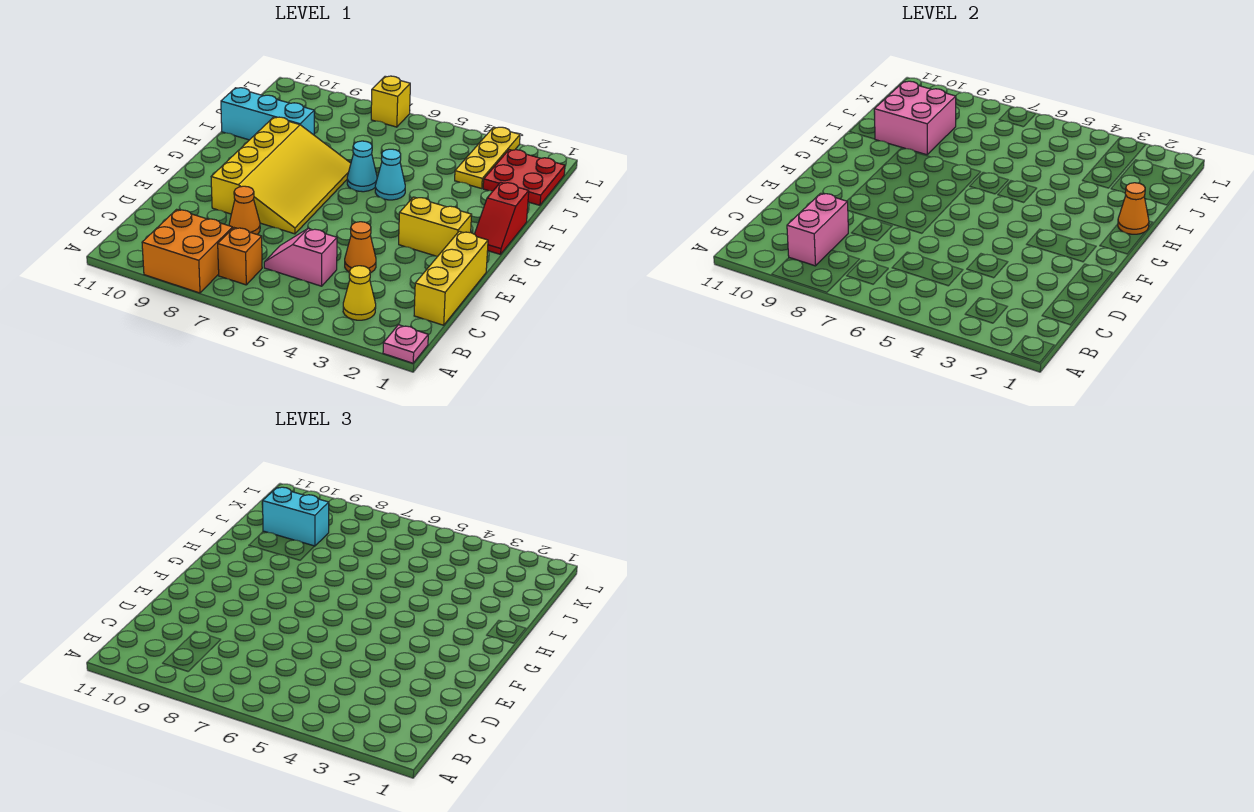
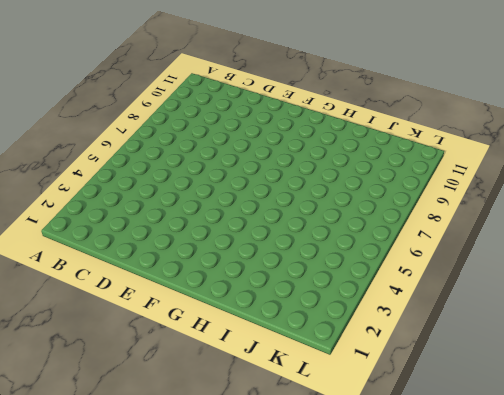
none -> pink plate A1 level 1
none -> orange brick A8:B9 level 1
none -> yellow cone B3 level 1

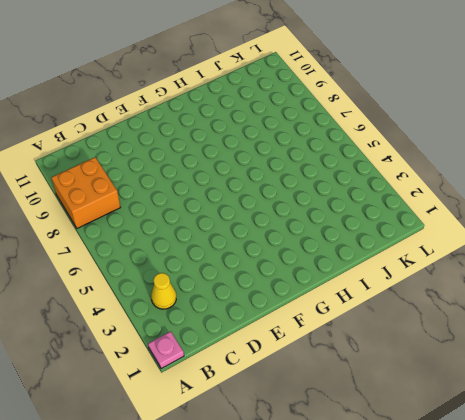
none -> orange brick B7 level 1
none -> yellow brick C1:E1 level 1
none -> pink slope C5:C6 level 1 top 5

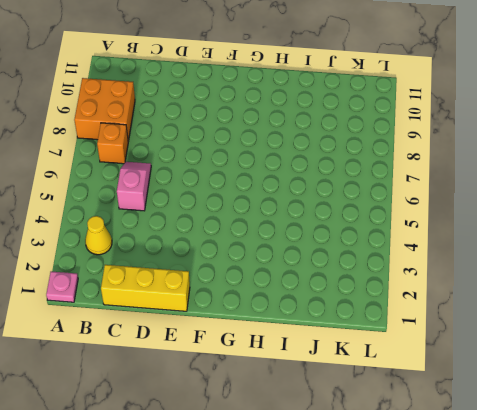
none -> orange cone D4 level 1
none -> orange cone D8 level 1
none -> yellow slope E7:H9 level 1 top 9

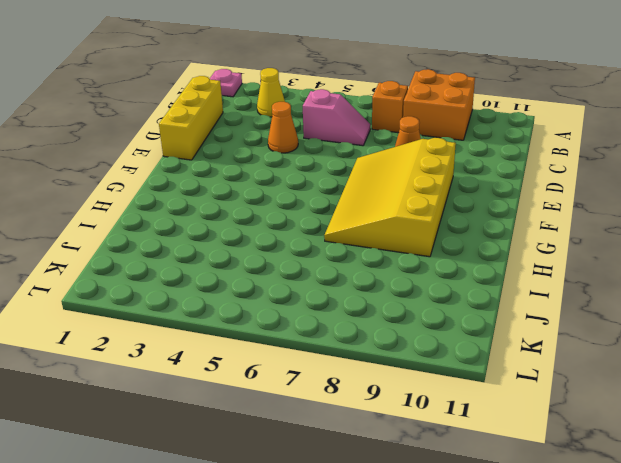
none -> yellow brick F2:F3 level 1
none -> red slope G1:H1 level 1 top H
none -> cyan cone H5 level 1

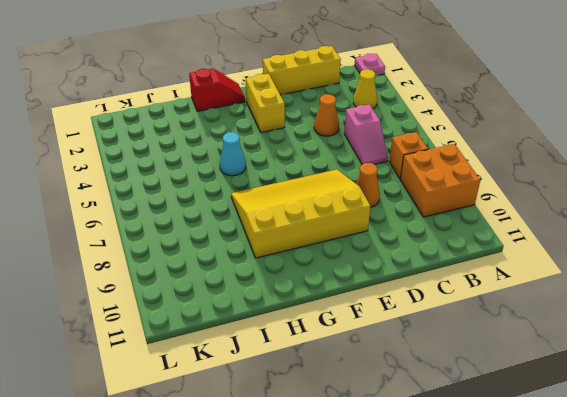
none -> cyan cone H6 level 1
none -> cyan brick I9:I11 level 1
none -> red plate J1:K2 level 1

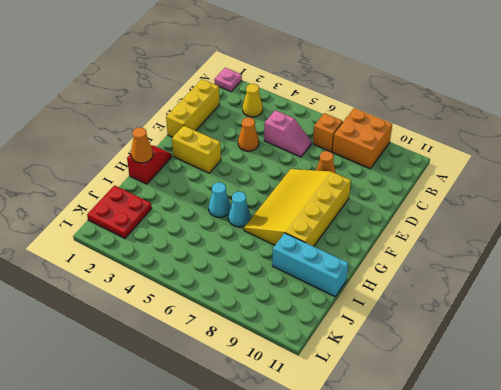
none -> yellow plate J3:L3 level 1
none -> yellow brick L7 level 1
none -> pink brick B9:C9 level 2

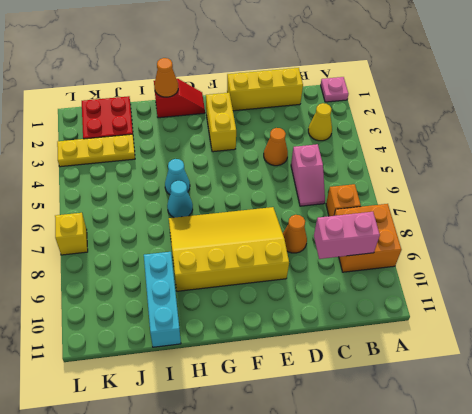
none -> pink brick I9:J10 level 2
none -> cyan brick J9:J10 level 3

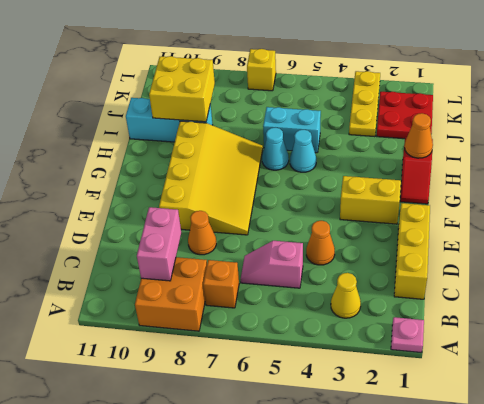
cyan brick I5:I6 level 1 -> cyan brick J9:J10 level 3
yellow brick I9:J10 level 2 -> pink brick I9:J10 level 2

